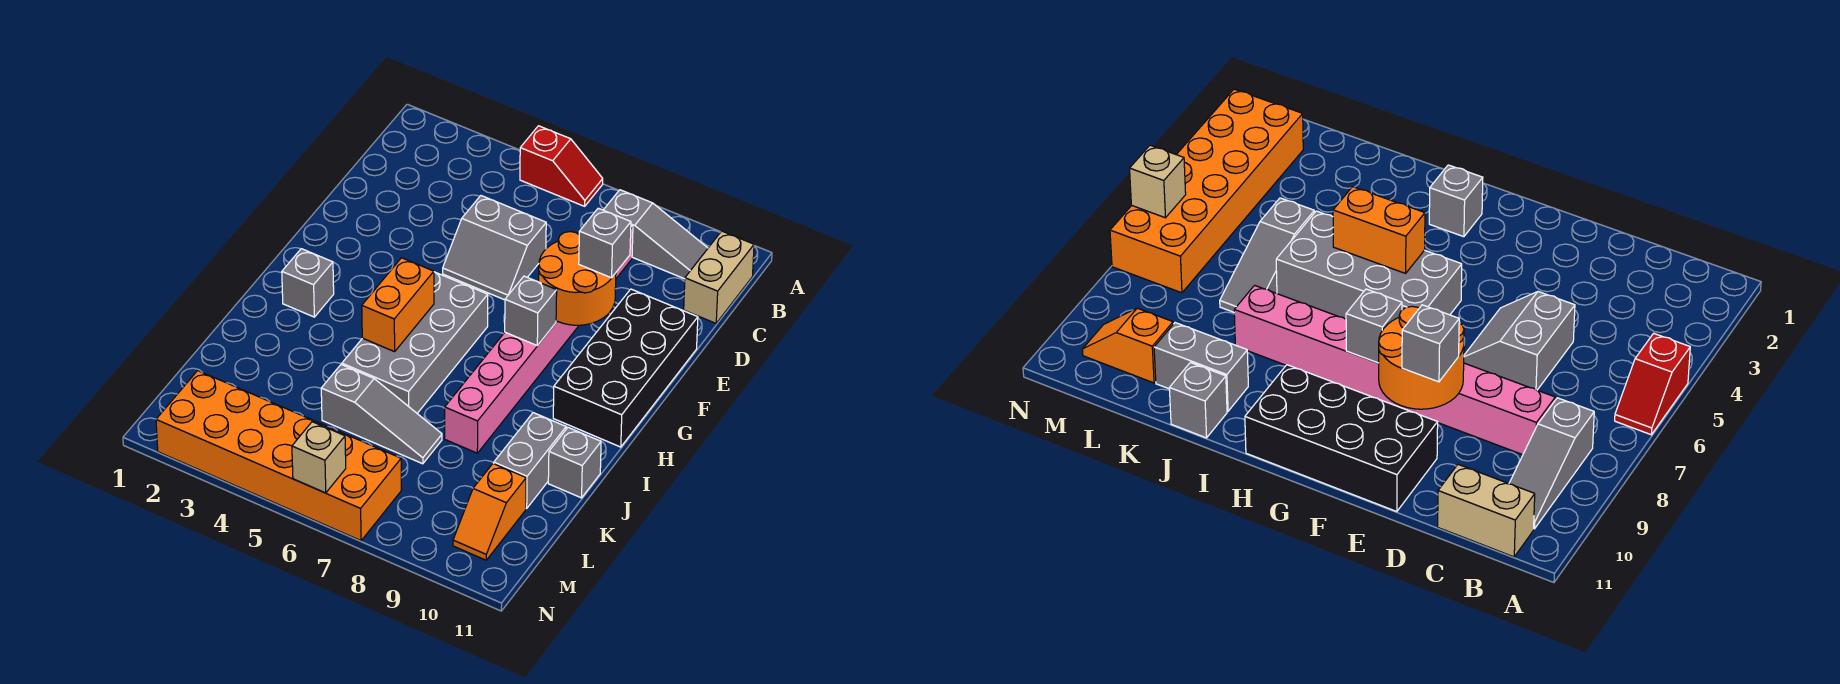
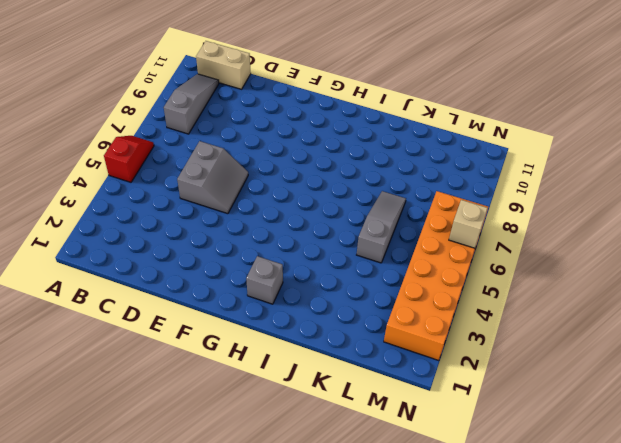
none -> pink brick C8:J8 level 1
none -> black brick E10:H11 level 1
none -> grey brick G5:J6 level 1

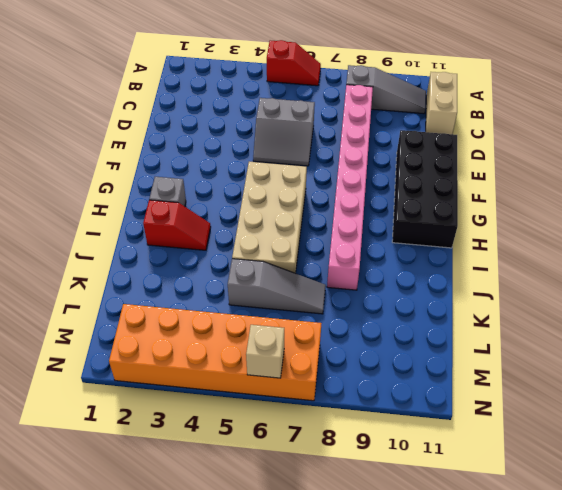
tan brick G5:J6 level 1 -> grey brick G5:J6 level 1
red slope I2:I3 level 1 top 2 -> none
none -> grey brick J10:K10 level 1
none -> grey brick J11 level 1
none -> orange slope L10:M10 level 1 top L

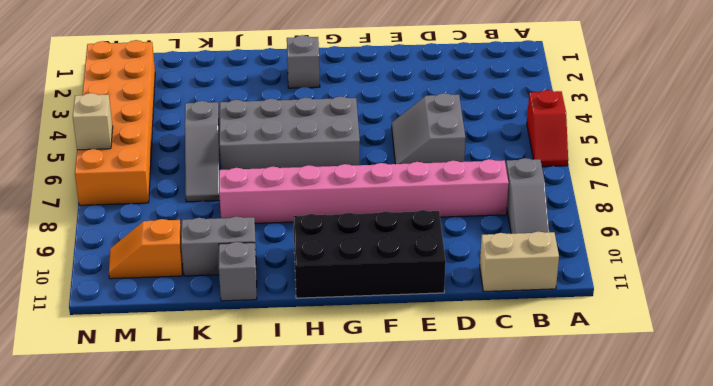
none -> orange round brick E8:F9 level 2
none -> grey brick G8 level 2
none -> orange brick H5:I5 level 2

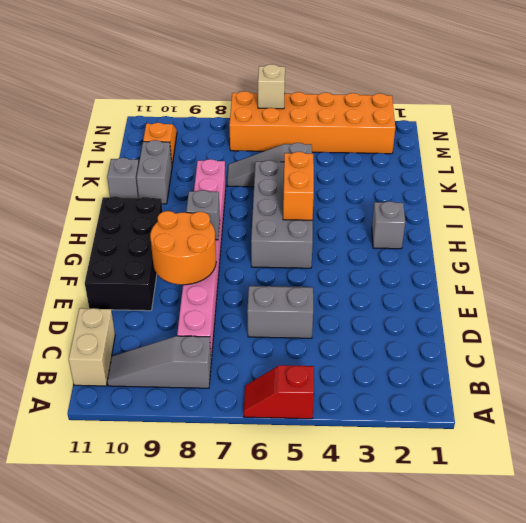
none -> grey brick E9 level 3

